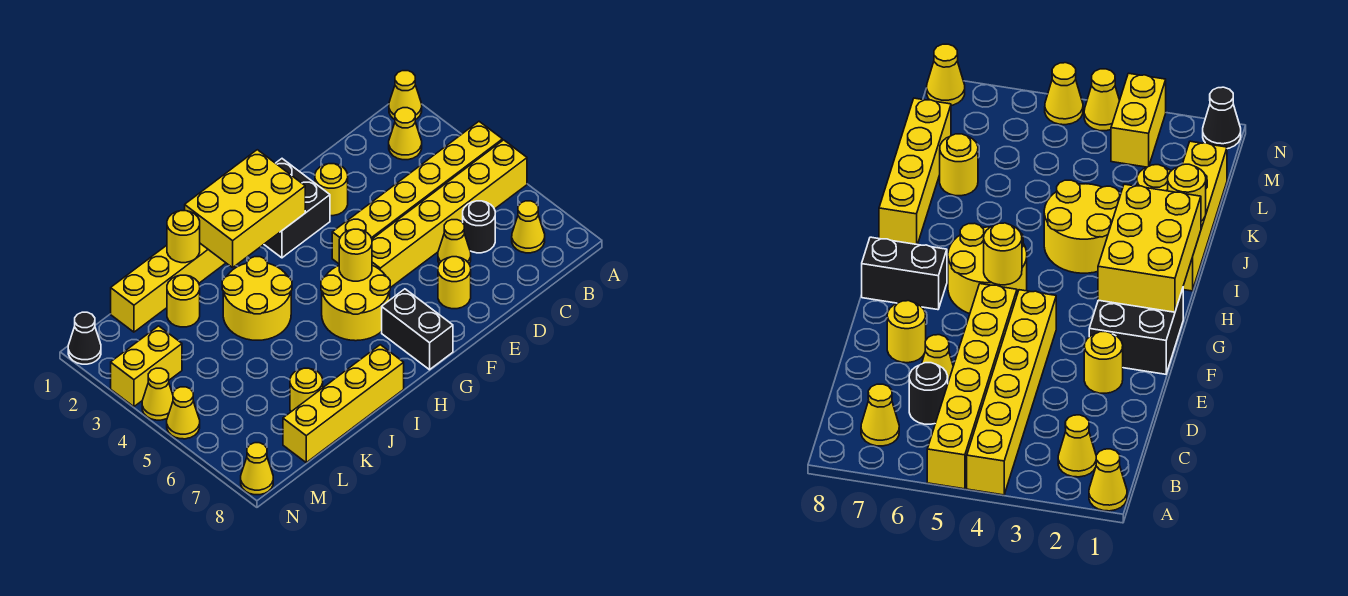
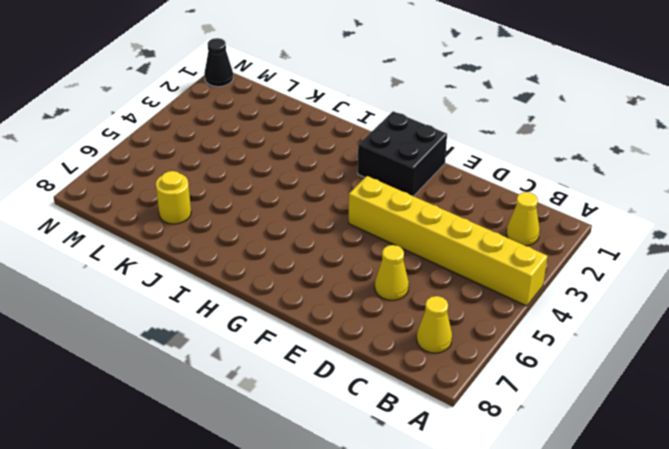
none -> yellow cone A1 level 1
none -> yellow brick A5:F5 level 1
none -> black round brick C6 level 1

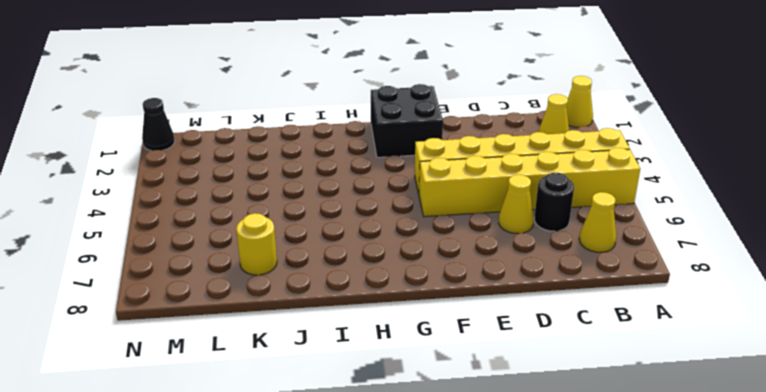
none -> yellow round brick E2 level 1
none -> yellow round brick E7 level 1
none -> yellow round brick G5:H6 level 1

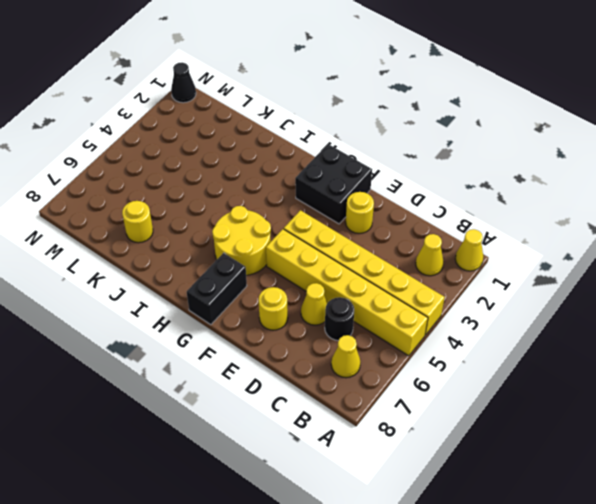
none -> yellow brick I1:L1 level 1
none -> yellow round brick I3:J4 level 1
none -> yellow brick I8:L8 level 1

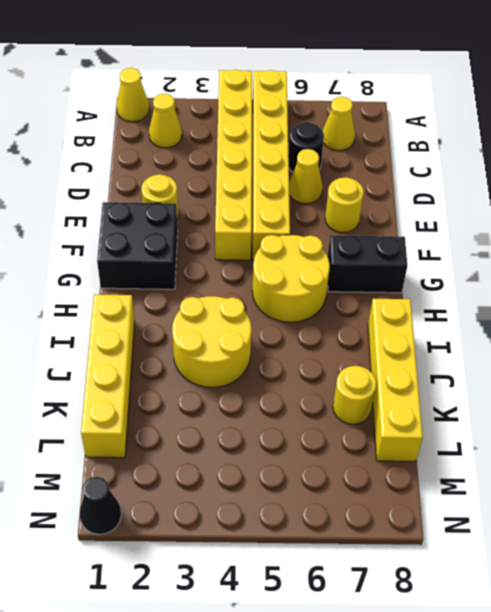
none -> yellow round brick K2 level 1
none -> yellow brick M3:N3 level 1
none -> yellow cone N4 level 1

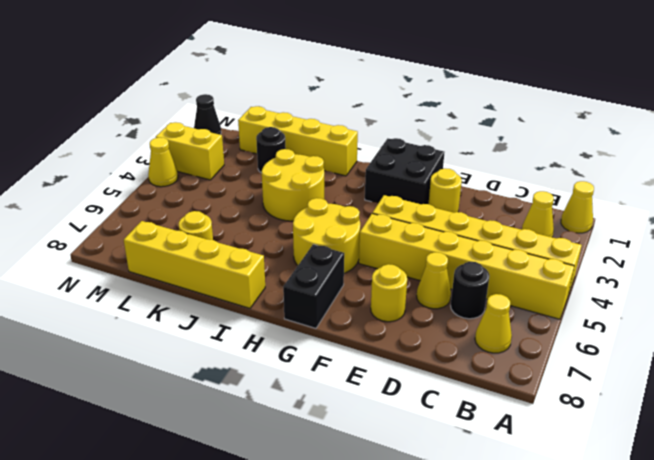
black round brick K2 level 1 -> yellow round brick K2 level 1
none -> yellow cone N5 level 1
none -> yellow cone N8 level 1
none -> yellow brick G1:I2 level 2

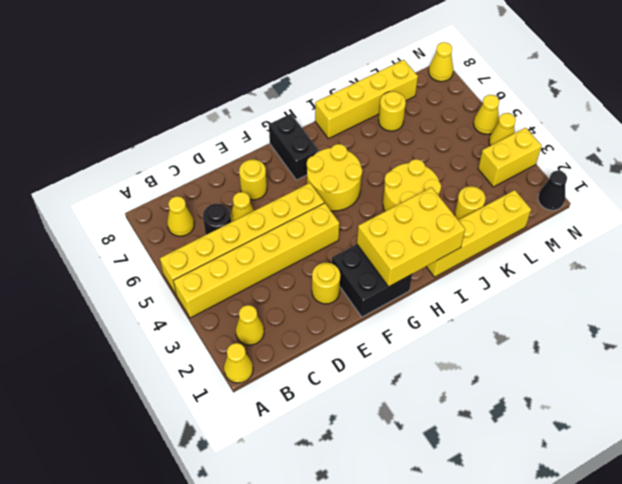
none -> yellow round brick G5 level 2
none -> yellow round brick J1 level 2

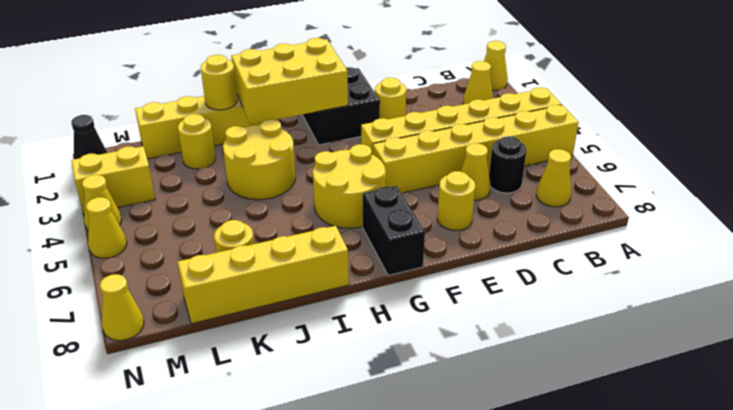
none -> yellow round brick G5 level 2

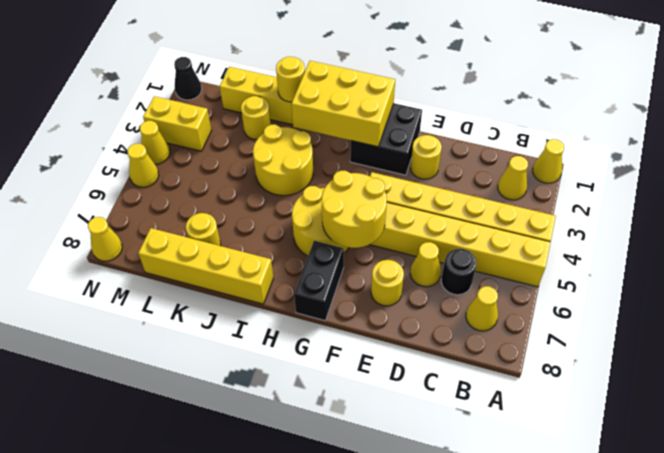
yellow round brick F5:G6 level 2 -> yellow round brick G5 level 2

